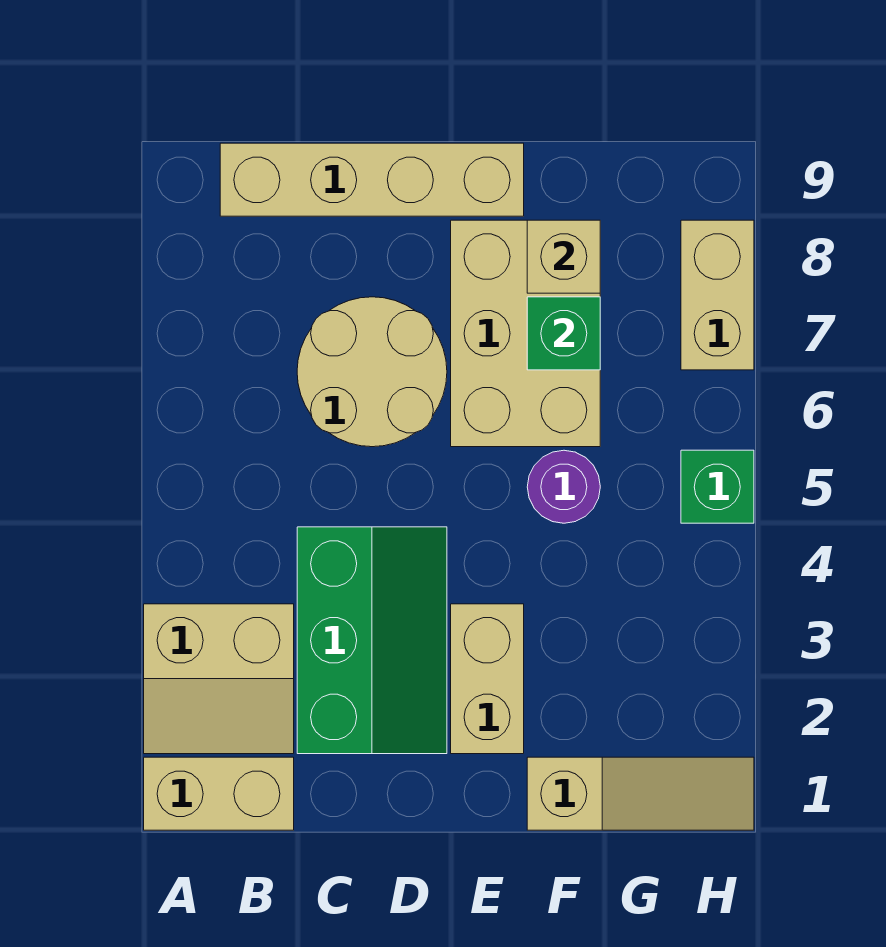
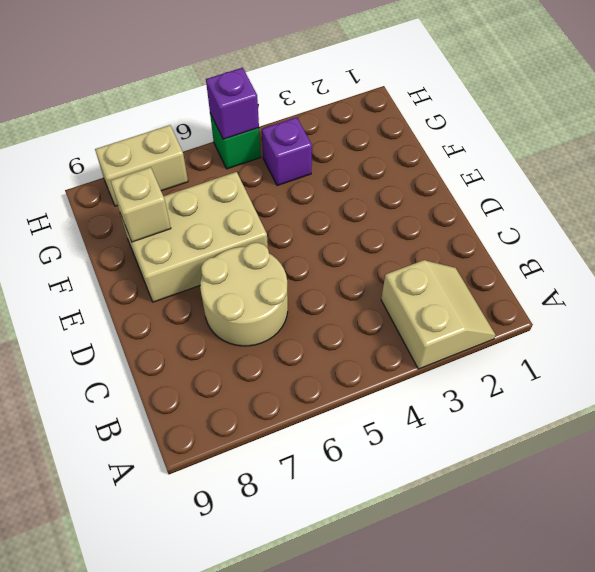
purple brick G4 level 1 -> none
purple brick H5 level 2 -> none
none -> tan brick A1:B1 level 1
none -> tan brick B9:E9 level 1
none -> green slope C2:D4 level 1 top C

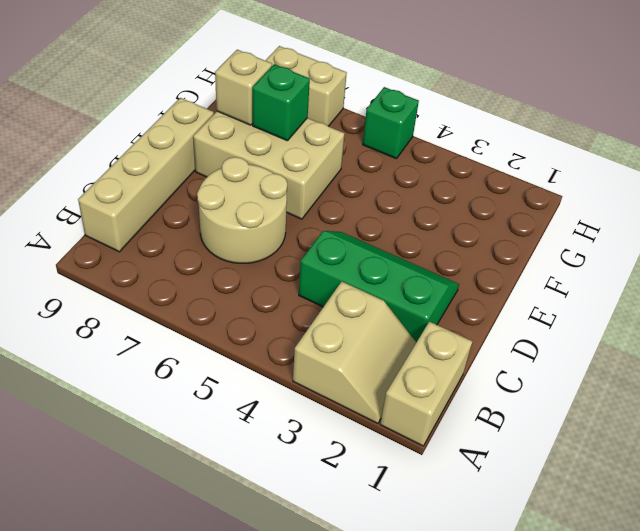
none -> tan brick E2:E3 level 1
none -> tan slope F1:H1 level 1 top F
none -> purple round brick F5 level 1

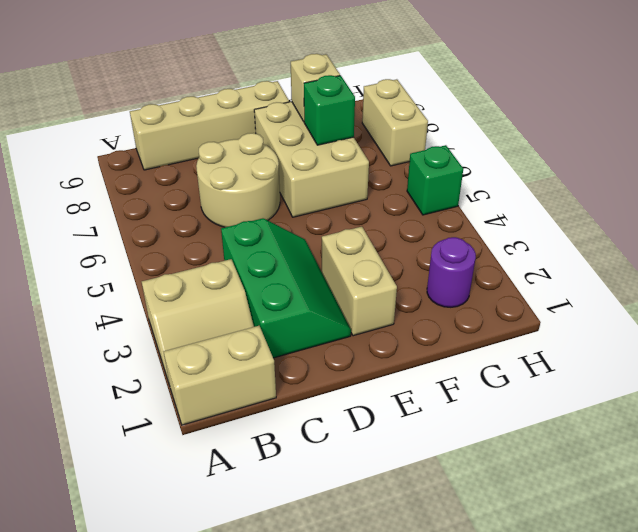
purple round brick G2 level 1 -> purple round brick F5 level 1
none -> tan slope F1:H1 level 1 top F

